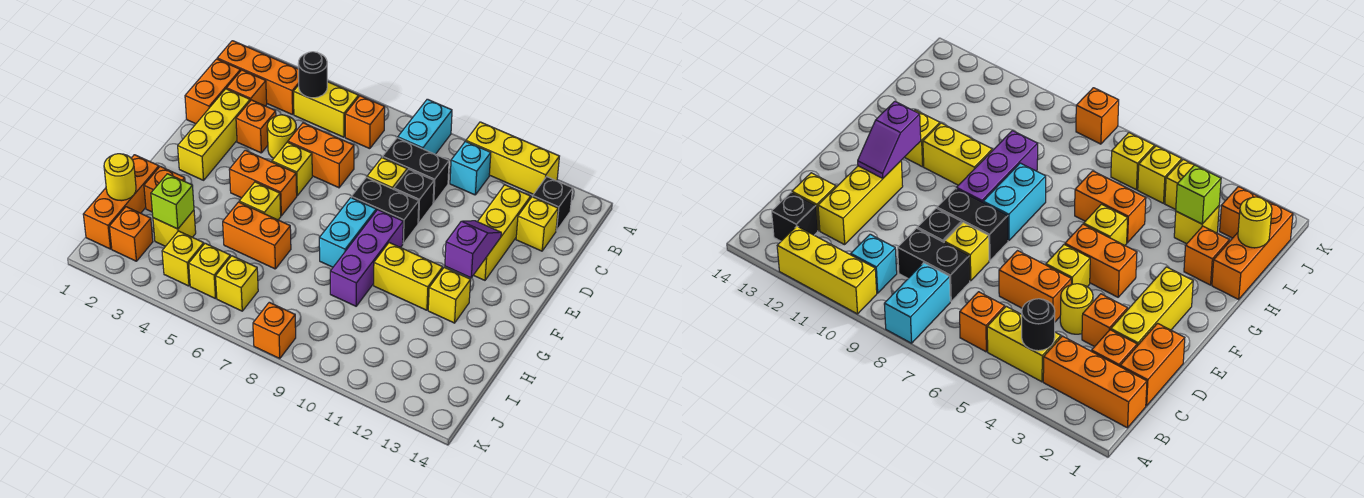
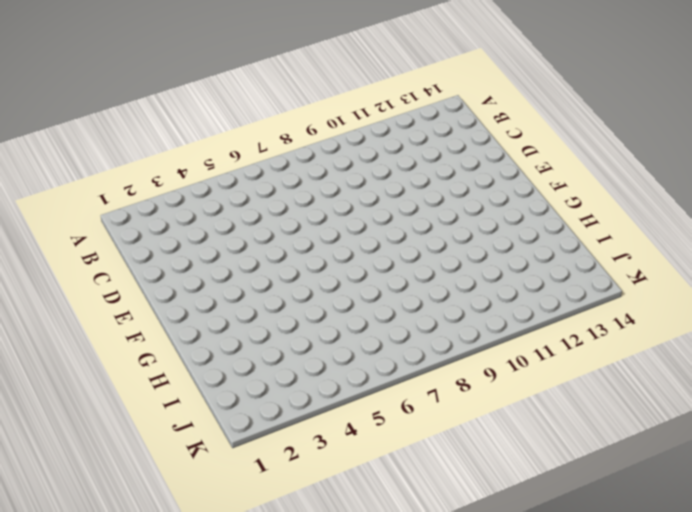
none -> cyan brick A8:B8 level 1
none -> yellow brick A10:A12 level 1
none -> orange brick B1:B3 level 1
none -> yellow brick B4:B5 level 1

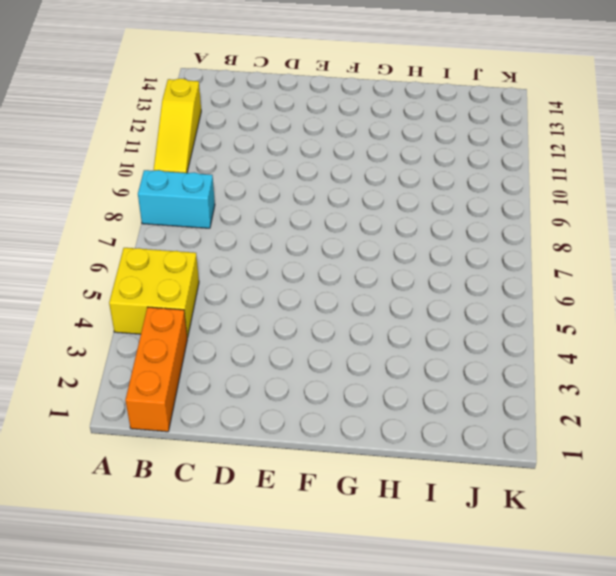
yellow brick A4:B5 level 1 -> yellow brick B4:B5 level 1
yellow slope A10:A12 level 1 top 12 -> yellow brick A10:A12 level 1
none -> orange brick B6 level 1
none -> cyan brick B10 level 1
none -> black brick B13 level 1
none -> orange brick C1:D1 level 1

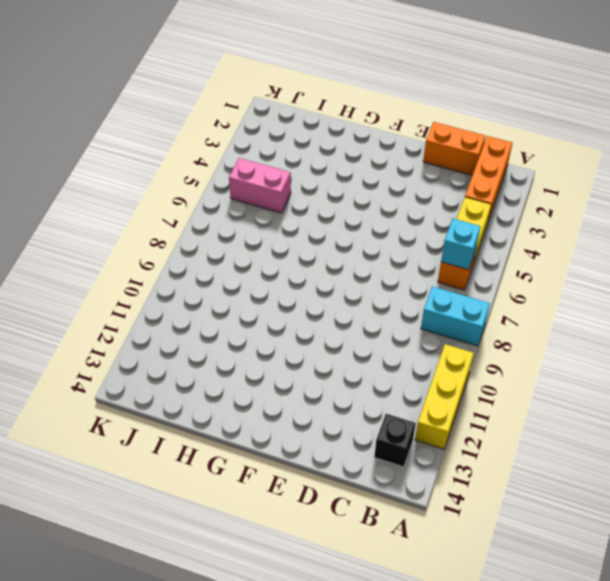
cyan brick B6 level 2 -> cyan brick B10 level 1
pink brick I5:J5 level 1 -> yellow brick J5 level 1
none -> orange brick C2 level 1
none -> black brick C8:C9 level 1
none -> yellow brick C12:E12 level 1
none -> yellow brick C13 level 1

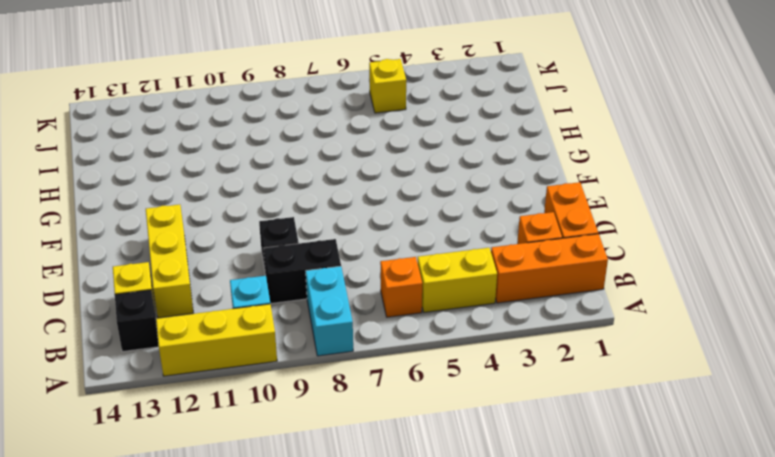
none -> yellow brick D2:F2 level 1
none -> orange brick D3 level 1
none -> yellow round brick D4 level 1
none -> orange brick D5:D6 level 1

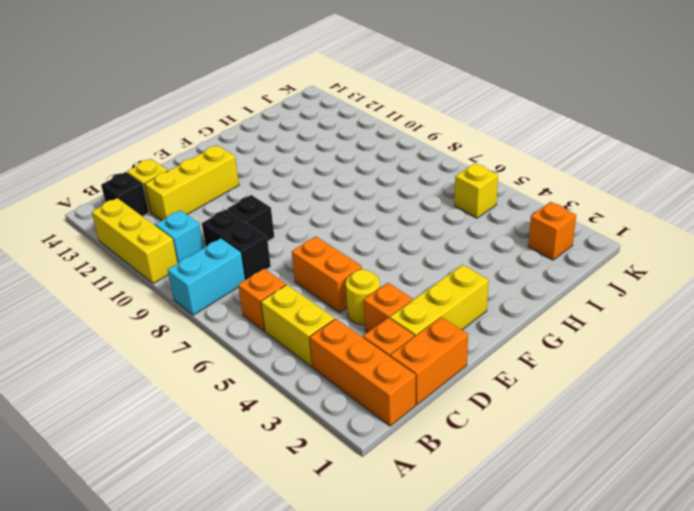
none -> yellow brick D8 level 1
none -> yellow brick E5 level 1
none -> black brick E8:E9 level 1
none -> orange brick F4:F5 level 1

